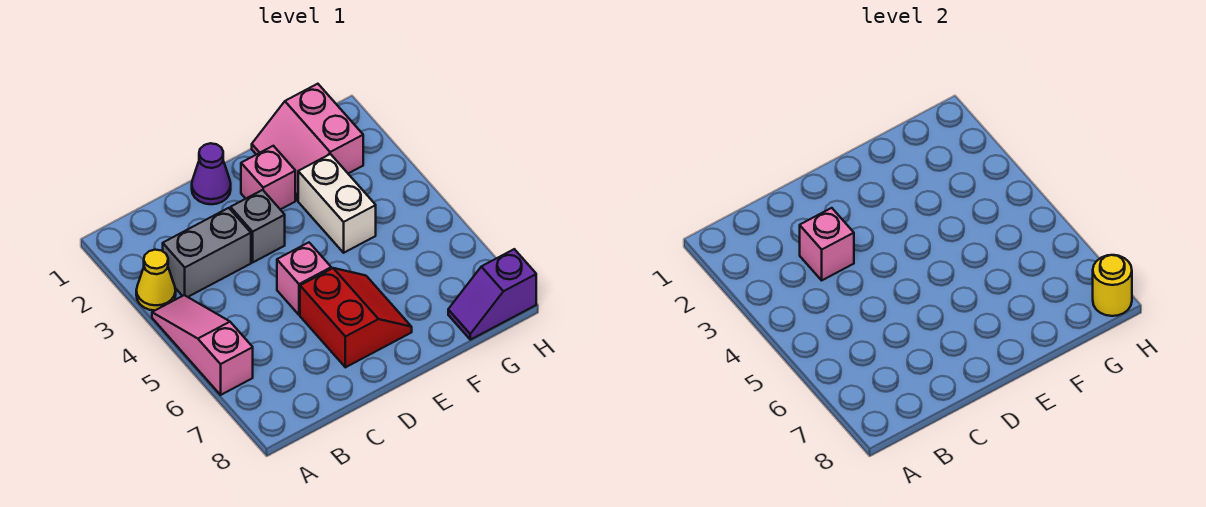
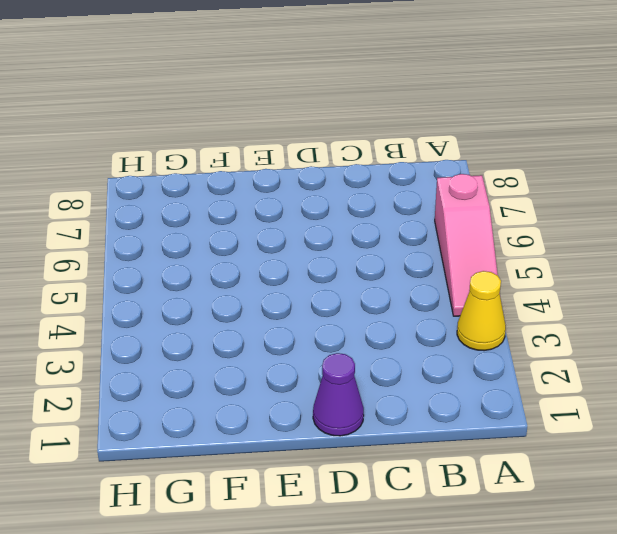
none -> grey brick B3:C3 level 1
none -> grey brick D3 level 1
none -> pink brick D5 level 1

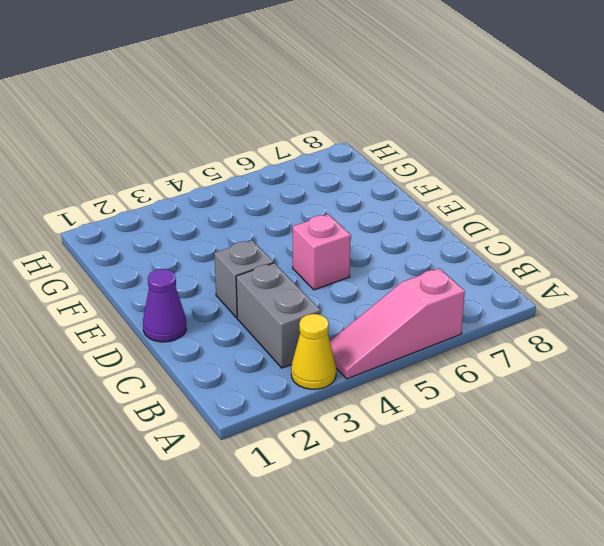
none -> red slope D6:E7 level 1 top D
none -> pink brick E2 level 1
none -> pink slope F1:G2 level 1 top G

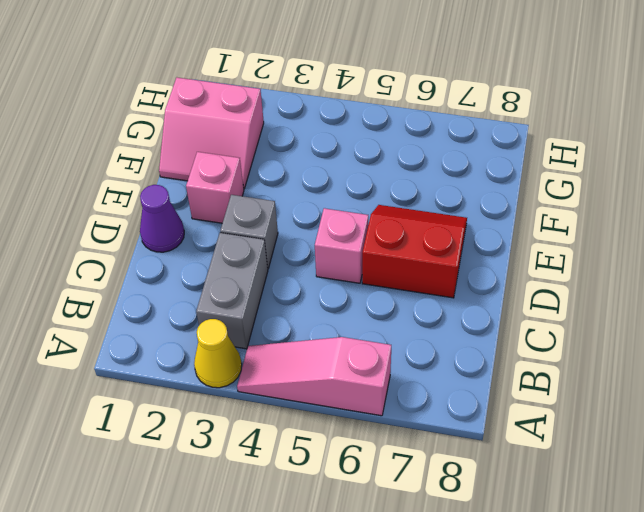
none -> white brick F3:F4 level 1
none -> purple slope G8:H8 level 1 top H
none -> pink brick C3 level 2

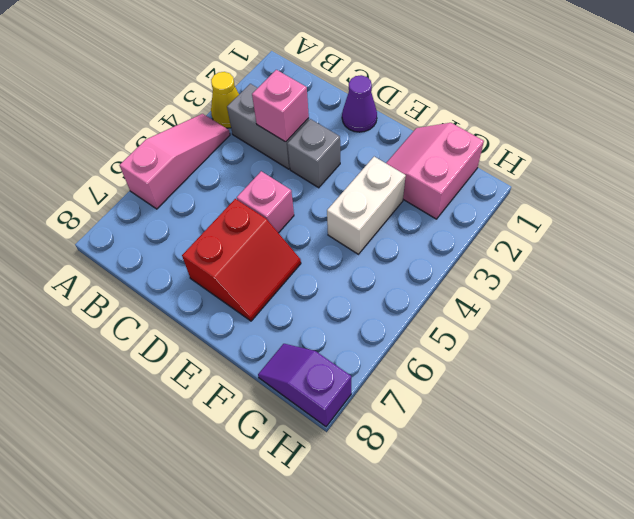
none -> pink brick E2 level 1
none -> yellow round brick H8 level 2

